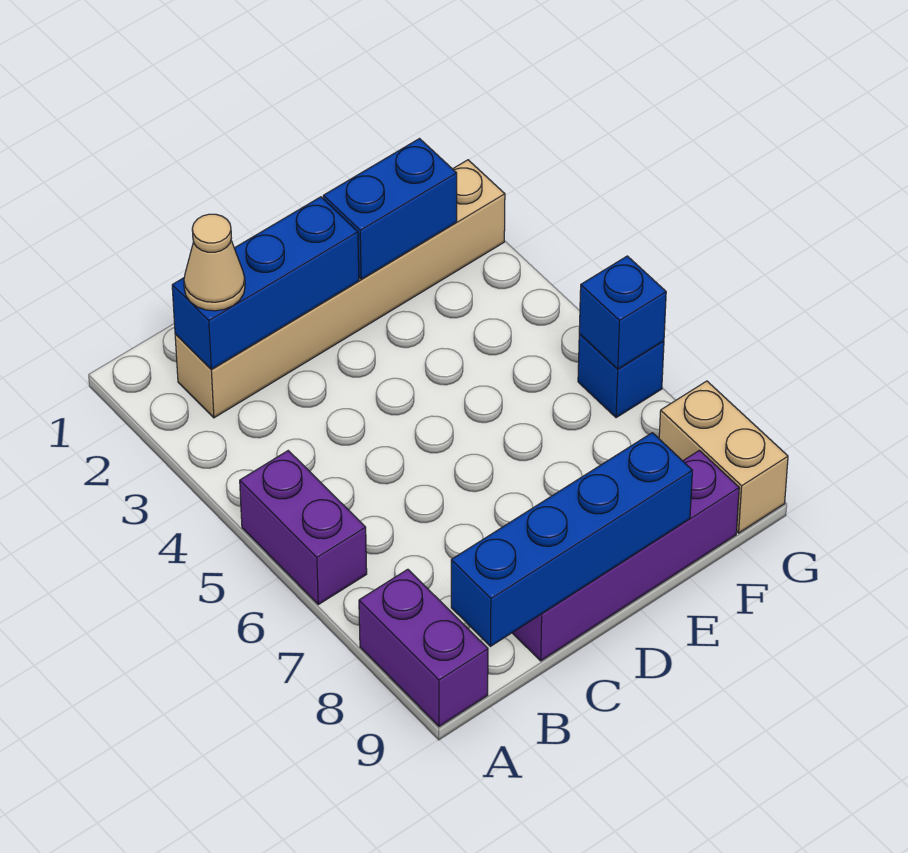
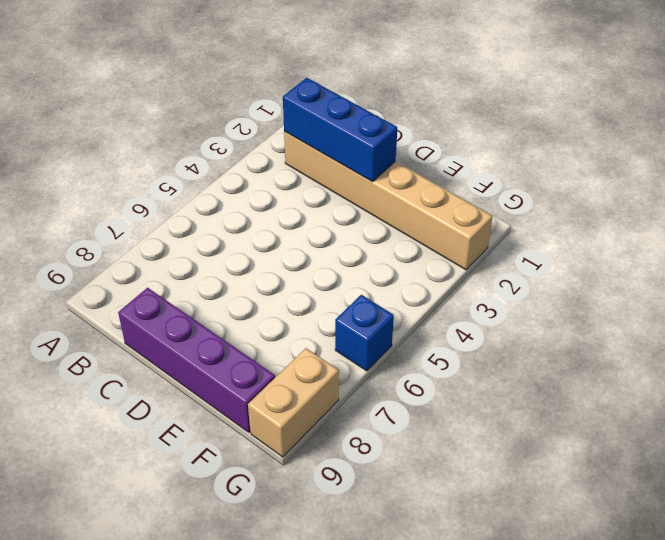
none -> purple brick A5:A6 level 1
none -> purple brick A8:A9 level 1

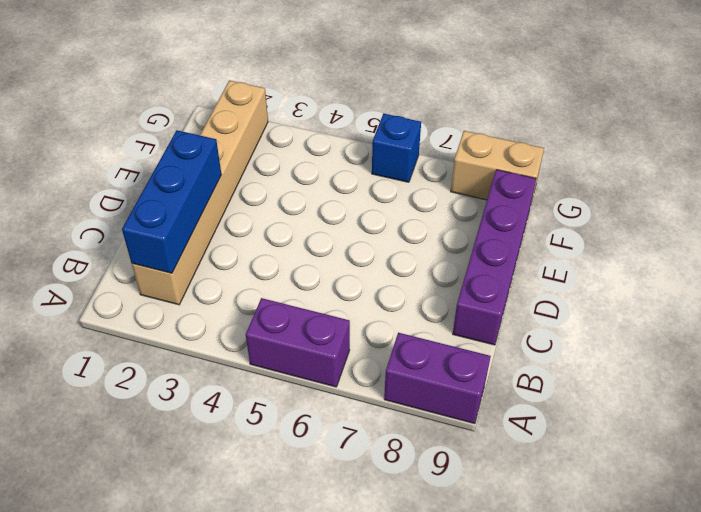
none -> blue brick B9:E9 level 2
none -> blue brick E2:F2 level 2

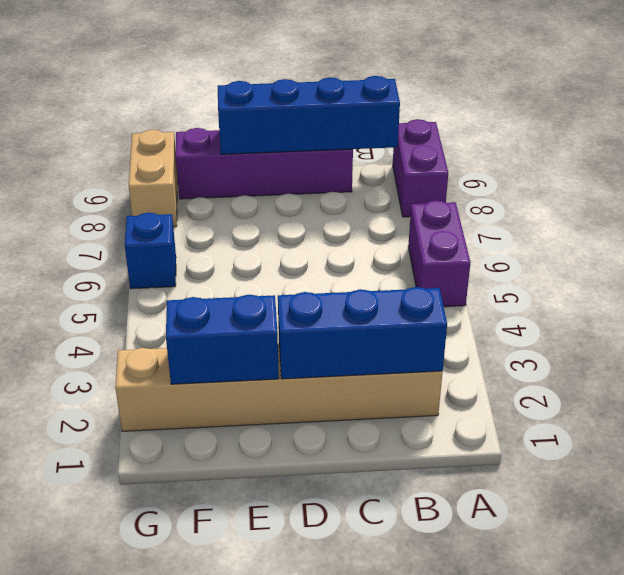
none -> blue brick G6 level 2
none -> tan cone B2 level 3

